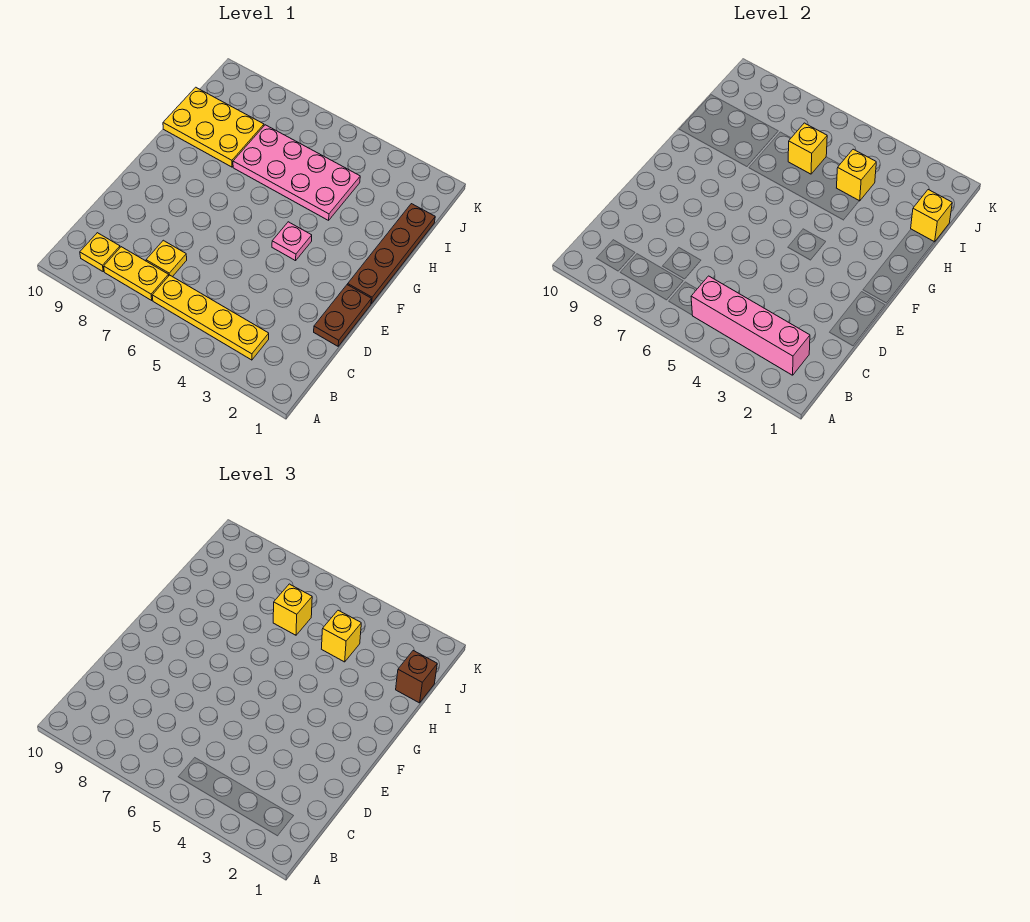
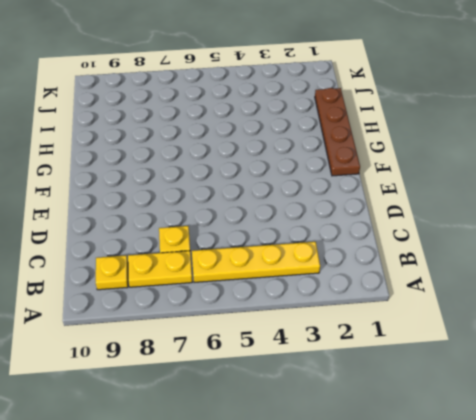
none -> brown plate D1:E1 level 1
none -> pink plate F4 level 1
none -> pink plate H4:I7 level 1

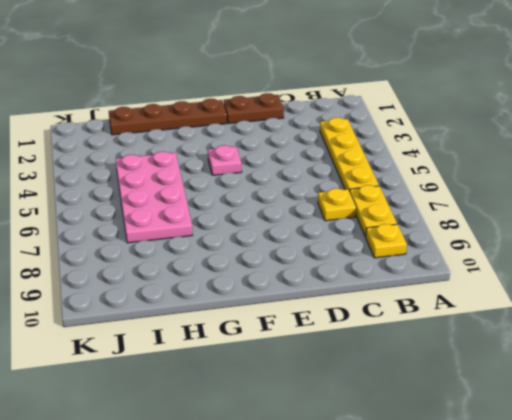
none -> yellow plate H8:I10 level 1
none -> pink brick B2:B5 level 2
none -> yellow brick I1 level 2

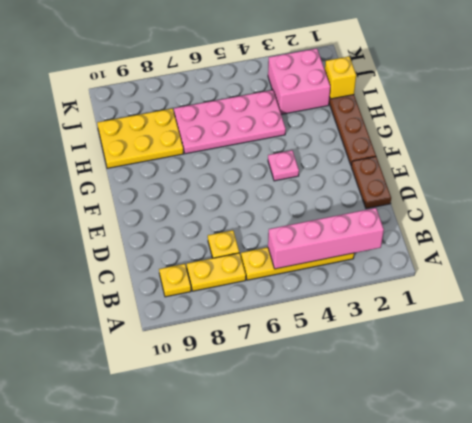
pink brick I2:J3 level 1 -> none
none -> yellow brick I4 level 2
none -> yellow brick I6 level 2
none -> brown brick I1 level 3

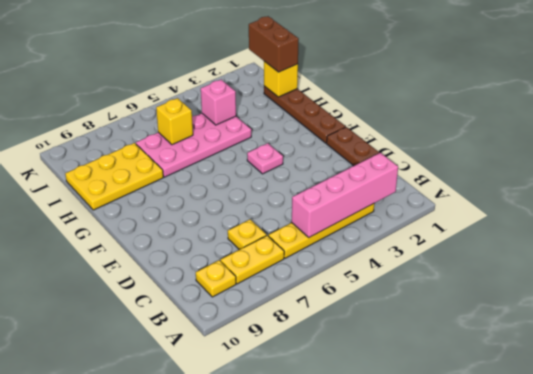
brown brick I1:J1 level 3 -> brown brick I1 level 3
pink brick I4 level 2 -> yellow brick I4 level 2
none -> yellow brick I4 level 3
none -> yellow brick I6 level 3

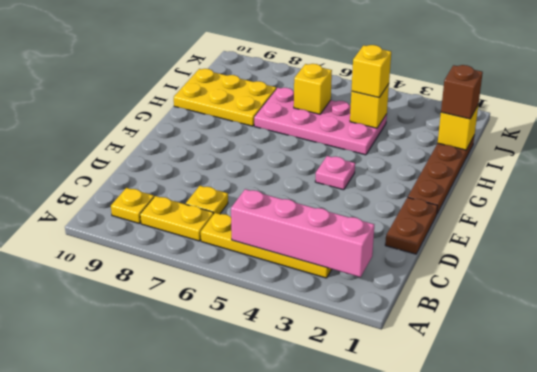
none -> yellow brick I6 level 3

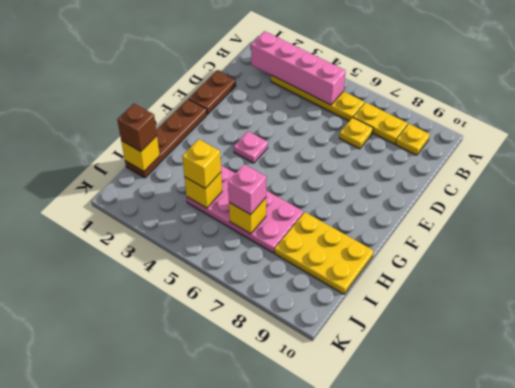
pink brick I6 level 3 -> yellow brick I6 level 3

